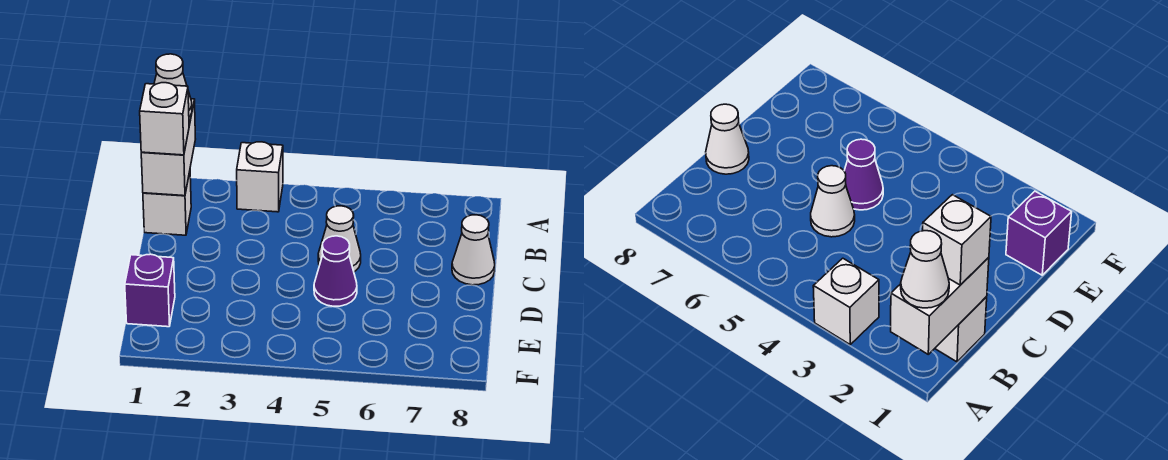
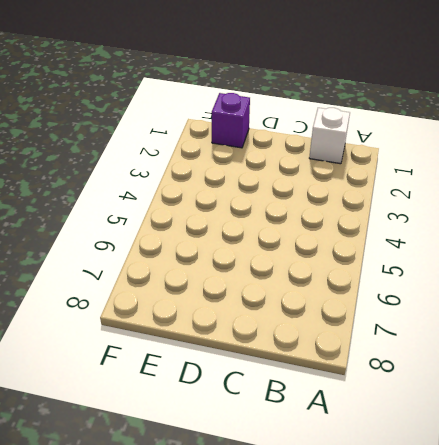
none -> white brick A3 level 1
none -> white cone C5 level 1

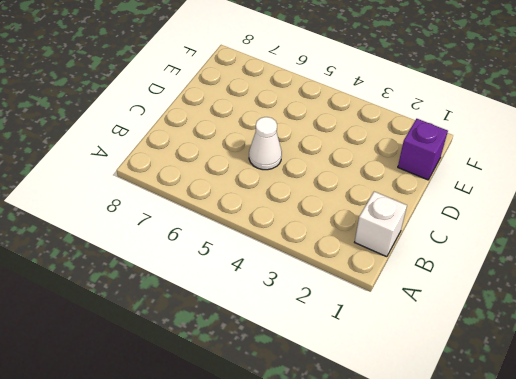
none -> white brick A3 level 1
none -> white cone C8 level 1

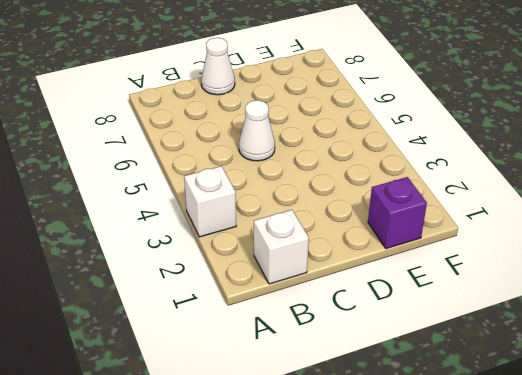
none -> purple cone D5 level 1
none -> white brick A1:B1 level 2

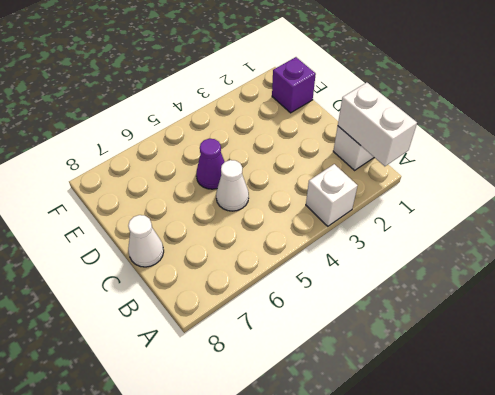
none -> white cone A1 level 3
none -> white brick B1 level 3

